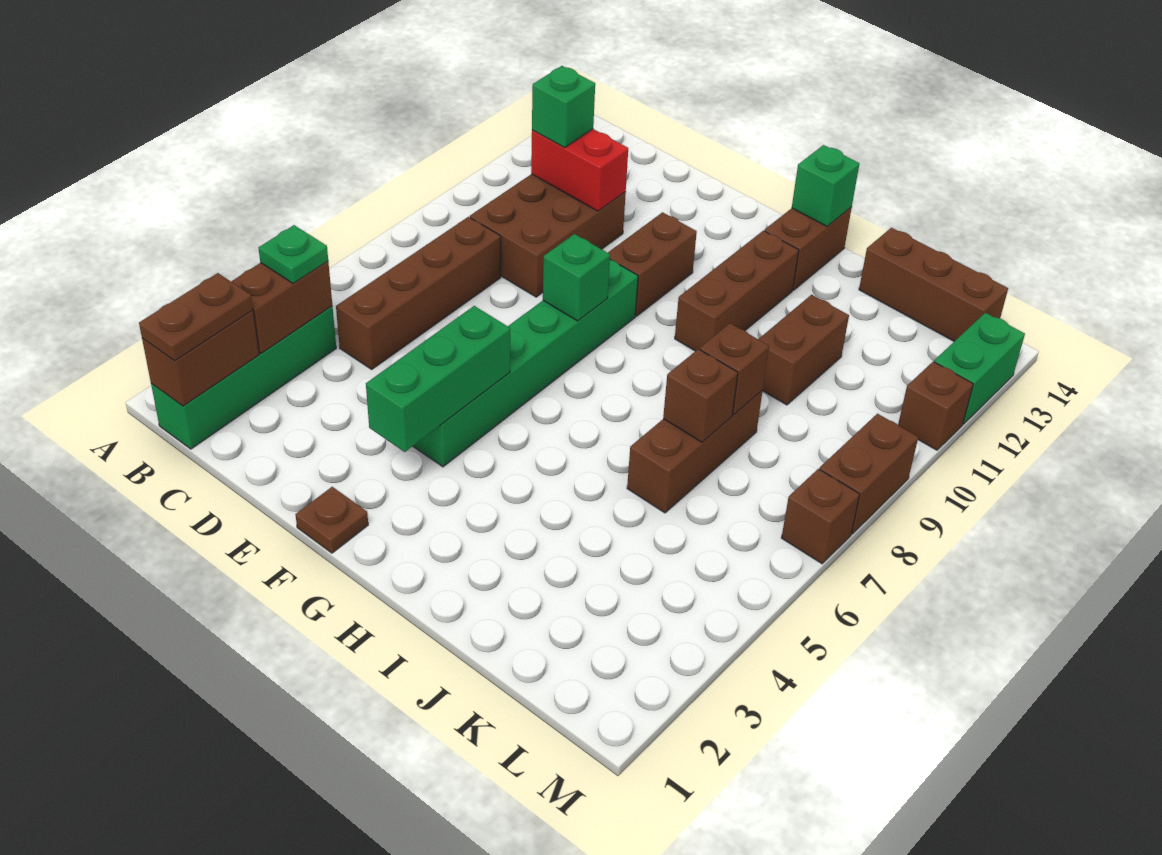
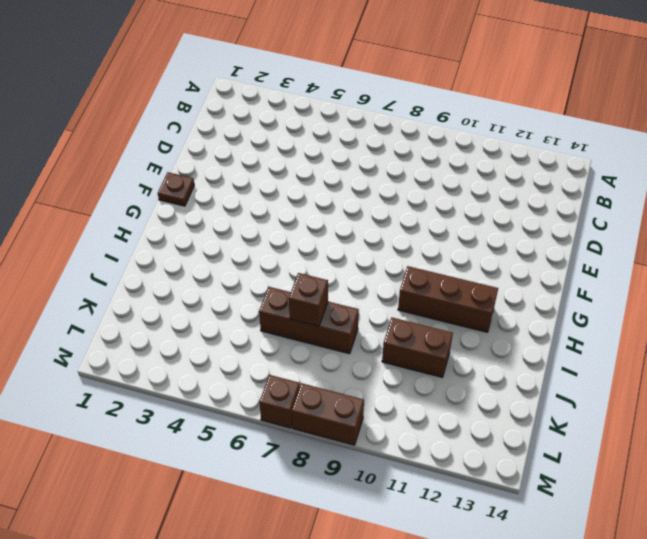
none -> green brick B1:B4 level 1
none -> brown brick C5:C8 level 1
none -> brown brick C9:D11 level 1

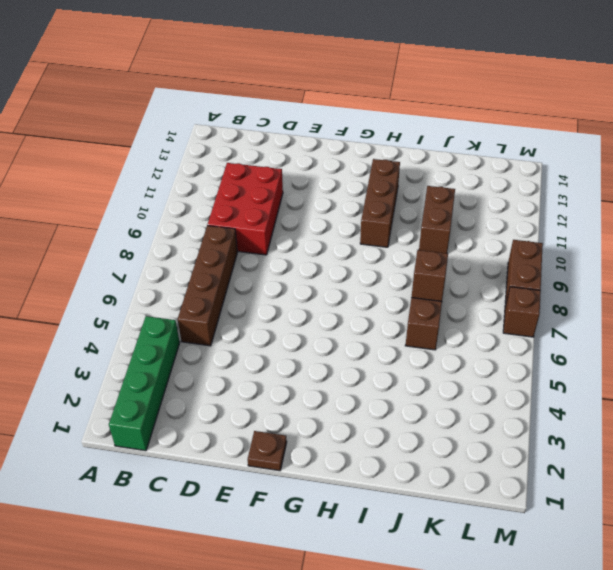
red brick C9:D11 level 1 -> brown brick C9:D11 level 1
none -> green brick F4:F9 level 1
none -> brown brick F10:F11 level 1
none -> brown brick H13:H14 level 1

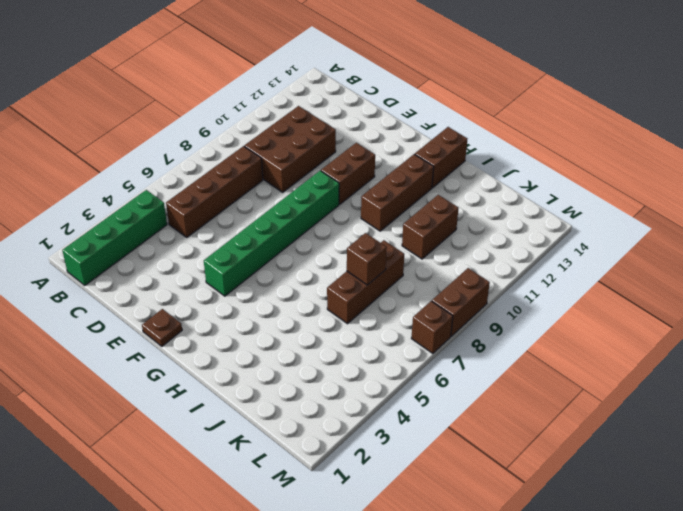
none -> brown brick J14:L14 level 1
none -> brown brick M11 level 1
none -> green brick M12:M13 level 1

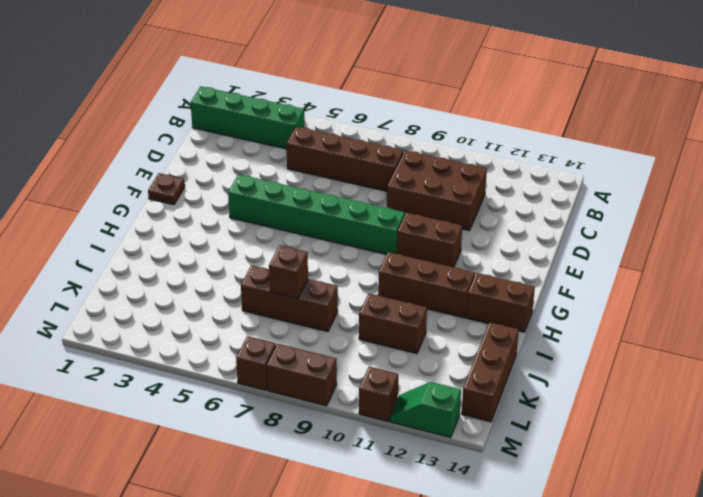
green slope M12:M13 level 1 top 13 -> green brick M12:M13 level 1
none -> brown brick B1:B2 level 2
none -> brown brick B3:B4 level 2
none -> red brick C11:D11 level 2

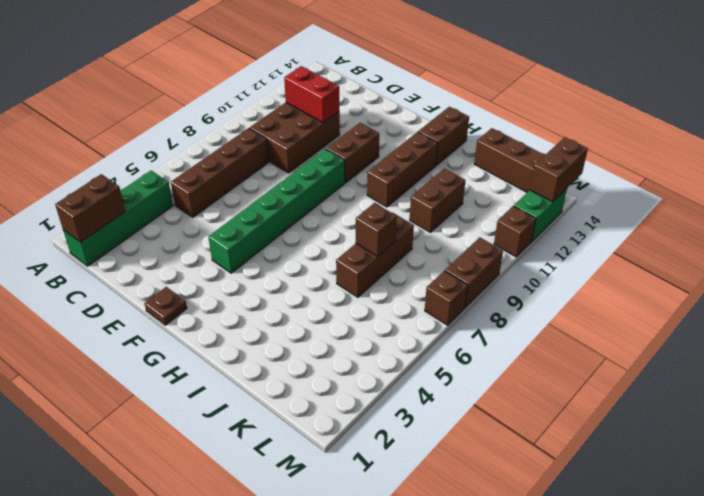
brown brick M13:M14 level 2 -> brown brick B3:B4 level 2
none -> green brick F3:F5 level 2
none -> green brick F8 level 2
none -> green brick H14 level 2

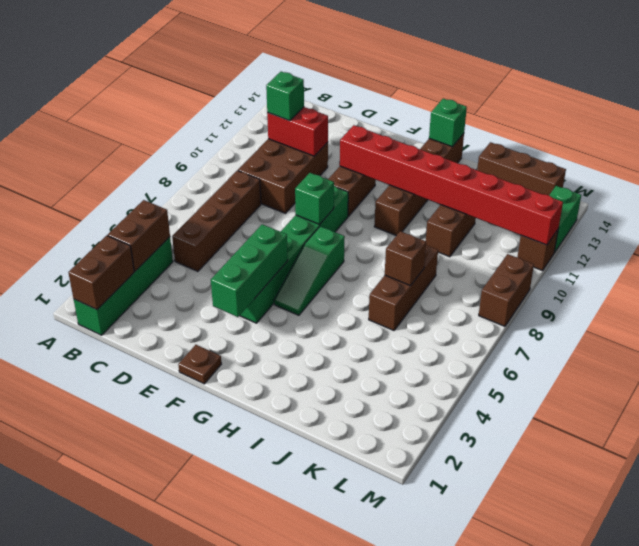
red brick F11:M11 level 2 -> none
green slope G5:G7 level 1 top 7 -> none
none -> brown brick M7 level 1
none -> brown brick J8 level 2
none -> brown plate B1:B2 level 3

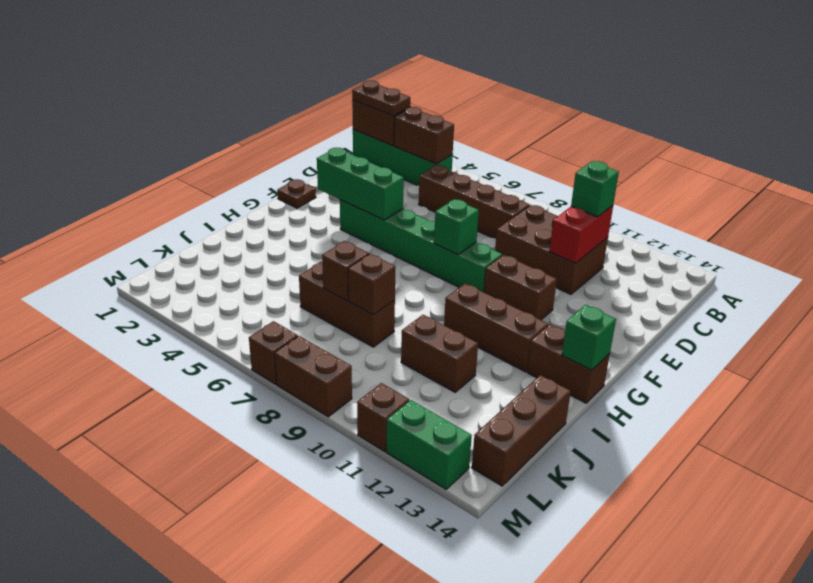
none -> green plate B4 level 3

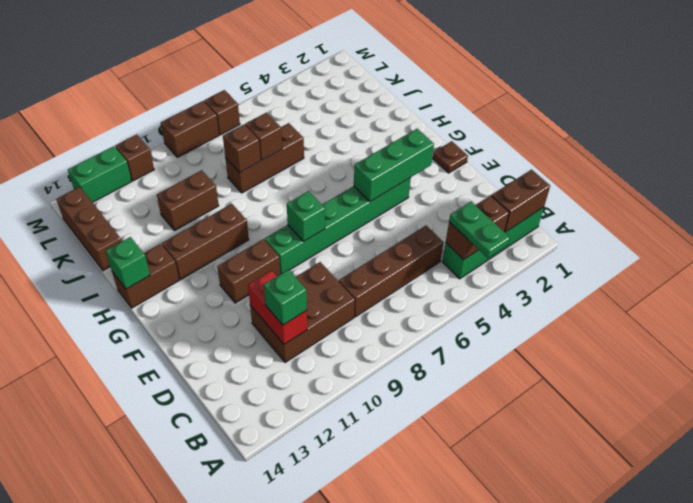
green plate A4:B4 level 3 -> green plate B4 level 3
none -> brown plate B1:B2 level 3

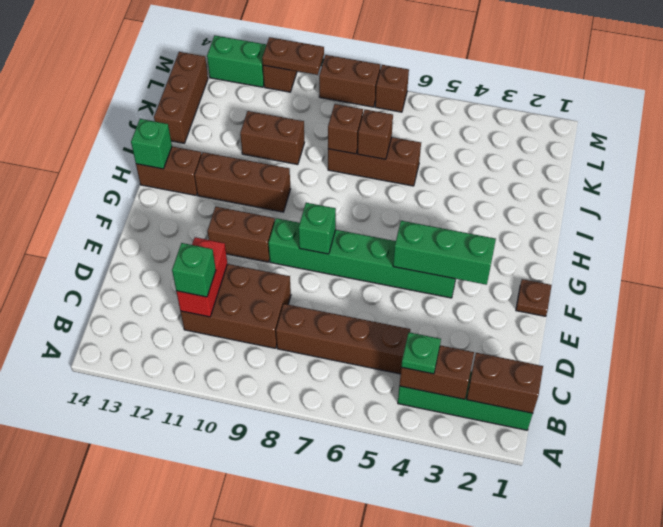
brown plate M10:M11 level 2 -> brown plate B1:B2 level 3

